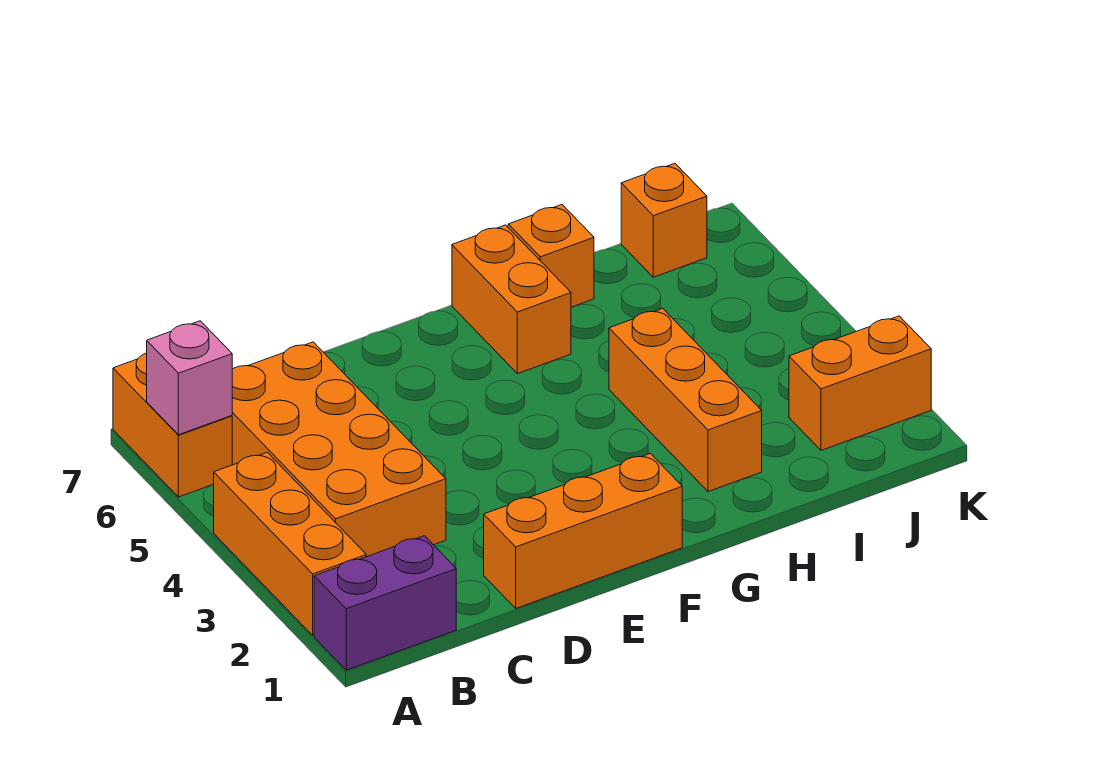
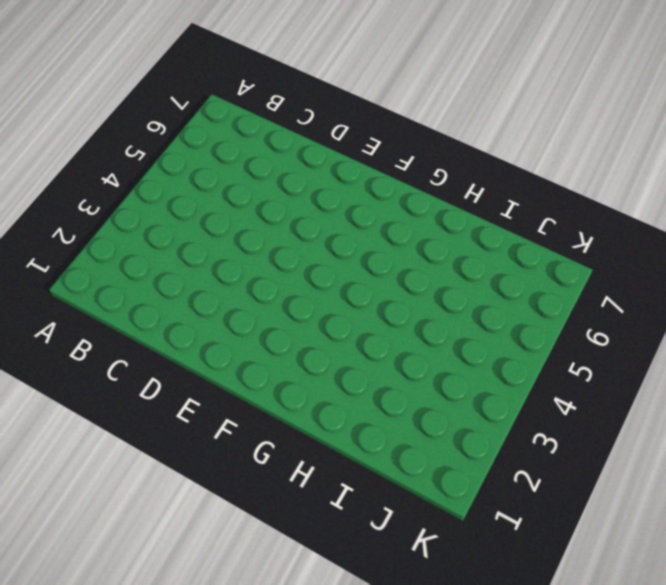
none -> purple brick A1:B1 level 1
none -> orange brick A2:A4 level 1

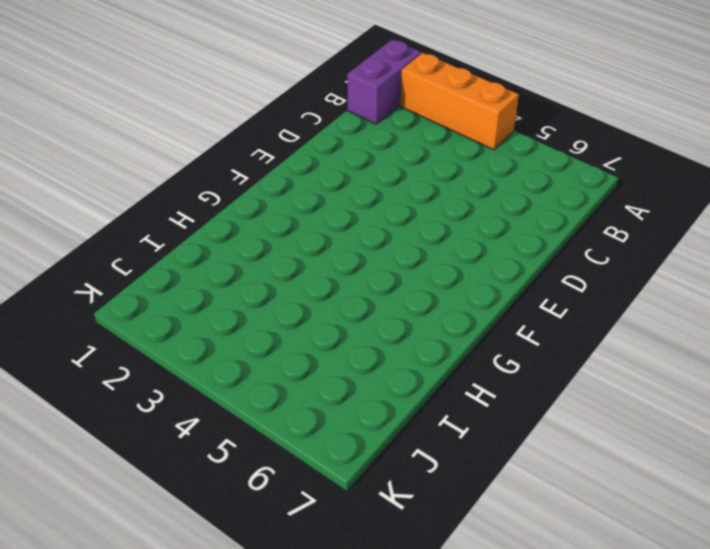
none -> orange brick A6:A7 level 1
none -> orange brick B3:C6 level 1

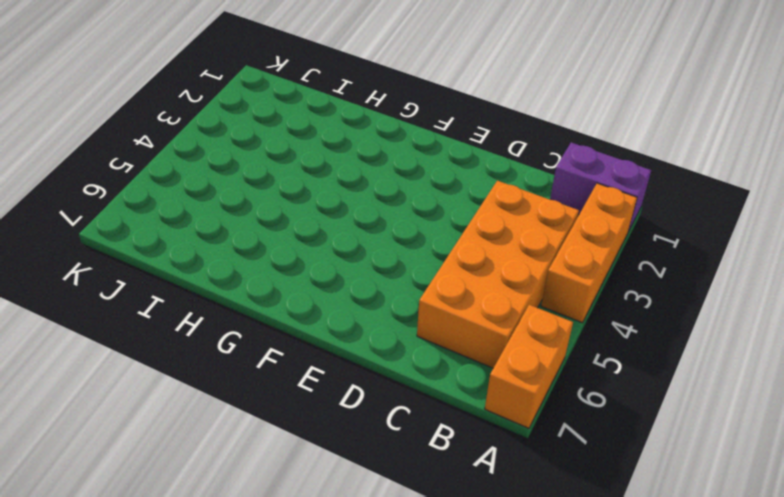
none -> orange brick D1:F1 level 1
none -> orange brick G6:G7 level 1

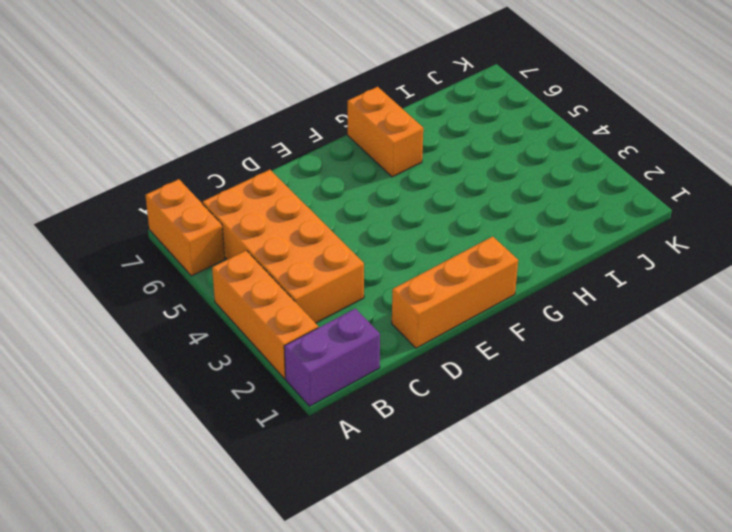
none -> orange brick H2:H4 level 1
none -> orange brick H7 level 1

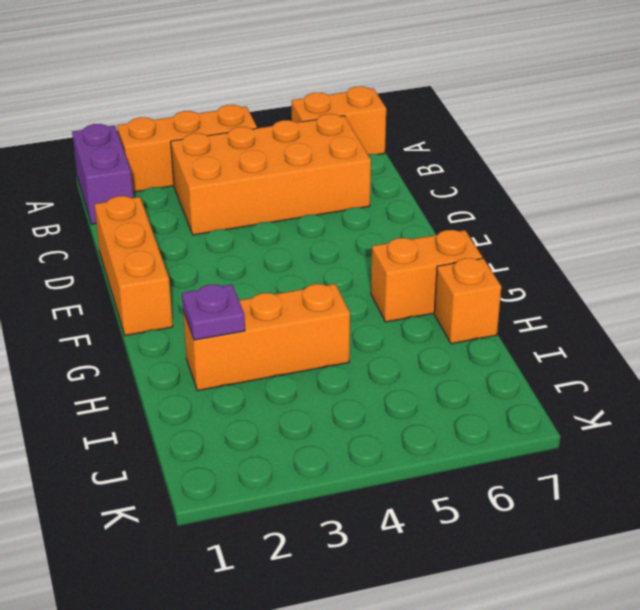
purple plate H2 level 2 -> none
none -> orange brick J2:K2 level 1
none -> orange brick J7 level 1

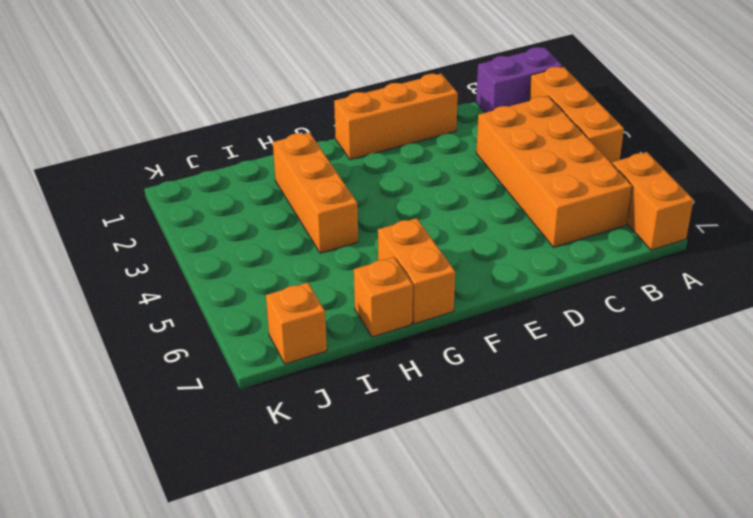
none -> orange brick J2:K2 level 1
none -> pink brick A6 level 2

